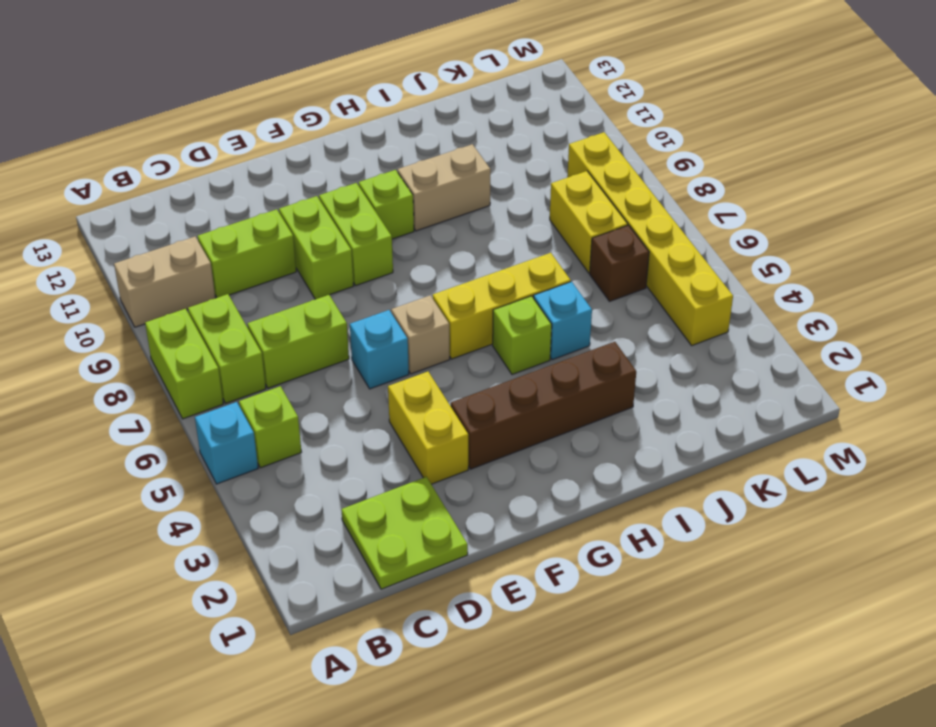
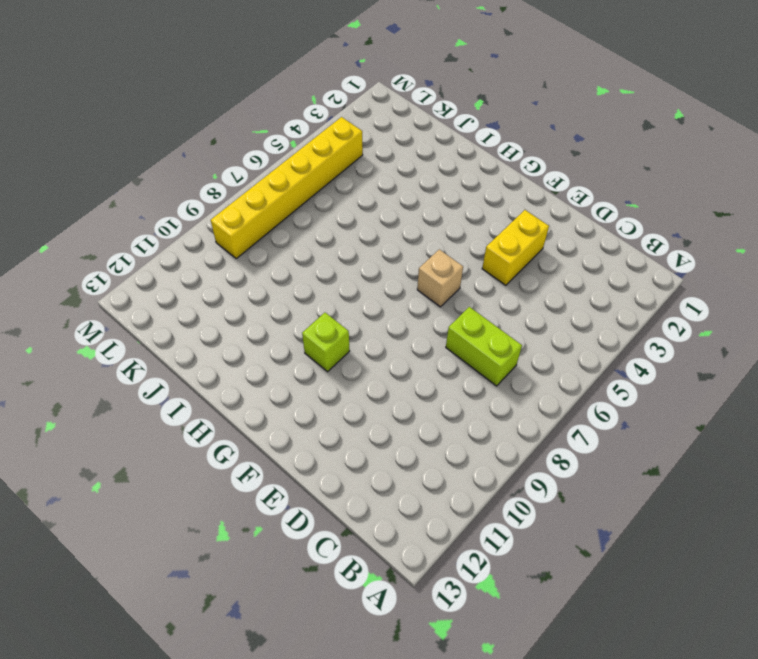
none -> cyan brick A5 level 1
none -> lime brick A7:A8 level 1
none -> tan brick A10:B10 level 1

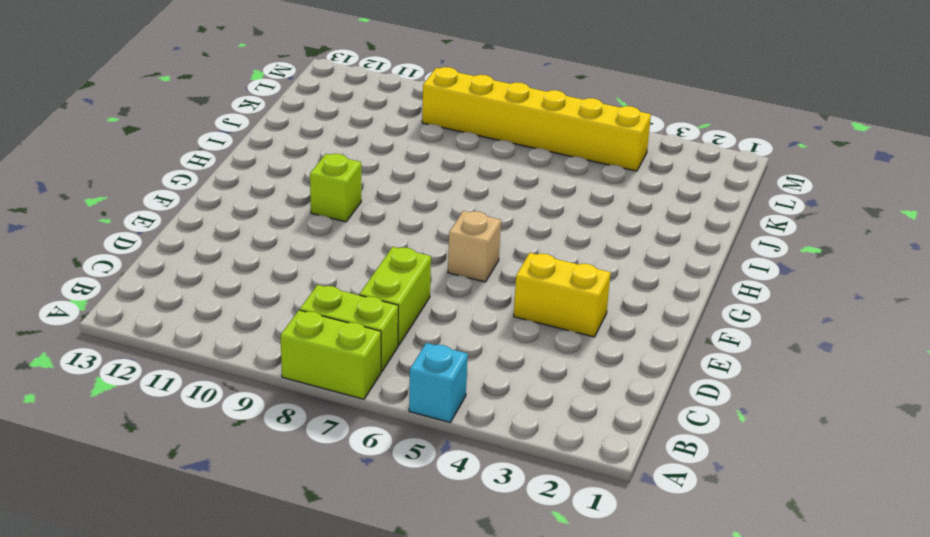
none -> tan brick A10:B10 level 1
none -> lime brick B5 level 1
none -> lime plate C1:D2 level 1

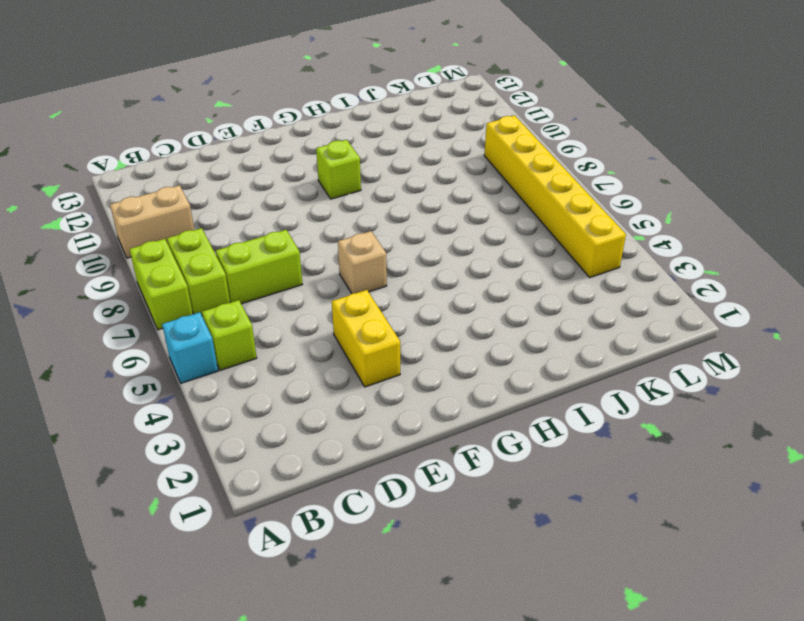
none -> lime plate C1:D2 level 1
none -> lime brick C10:D10 level 1
none -> cyan brick E6 level 1

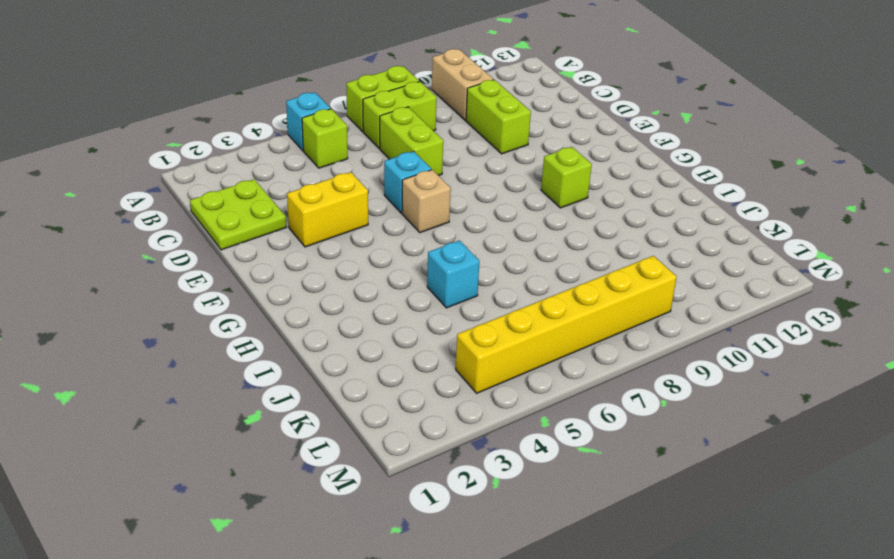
none -> lime brick E9:E10 level 1
none -> brown brick F3:I3 level 1
none -> lime brick F9:F10 level 1

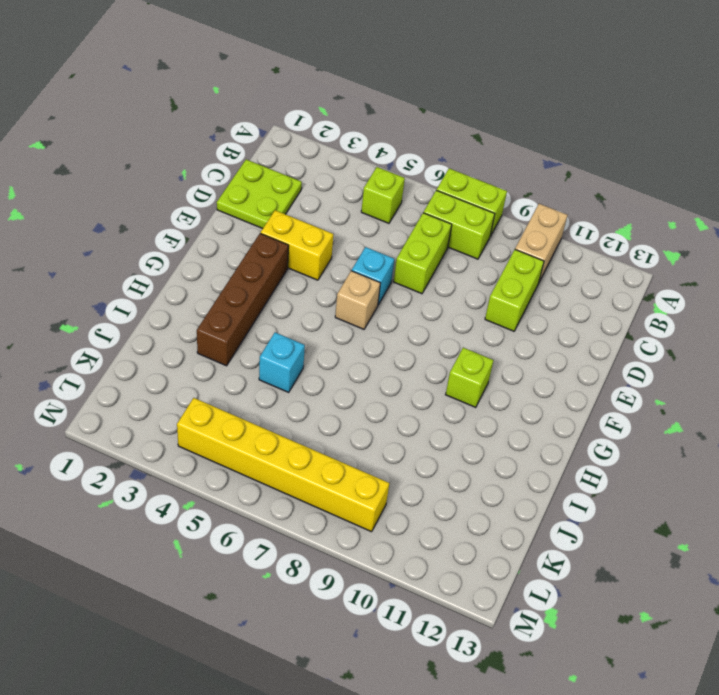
none -> cyan brick A5 level 1
none -> lime brick E9:E10 level 1
none -> lime brick F9:F10 level 1

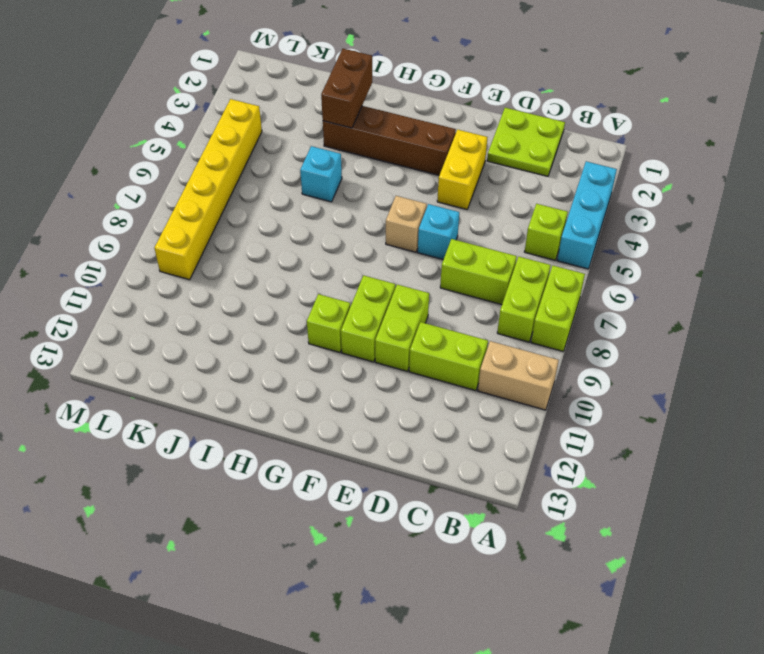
cyan brick A3:A5 level 1 -> cyan brick A5 level 1
brown brick I2:I3 level 2 -> none
none -> yellow brick G6:I6 level 1
none -> lime brick H5 level 1
none -> tan brick H10:I10 level 1

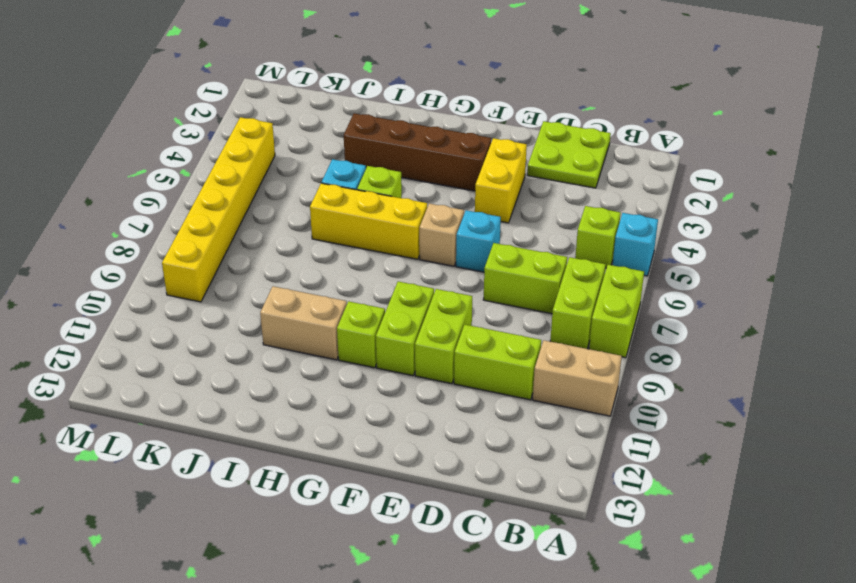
none -> brown brick K6 level 1
none -> yellow brick K7:K8 level 1

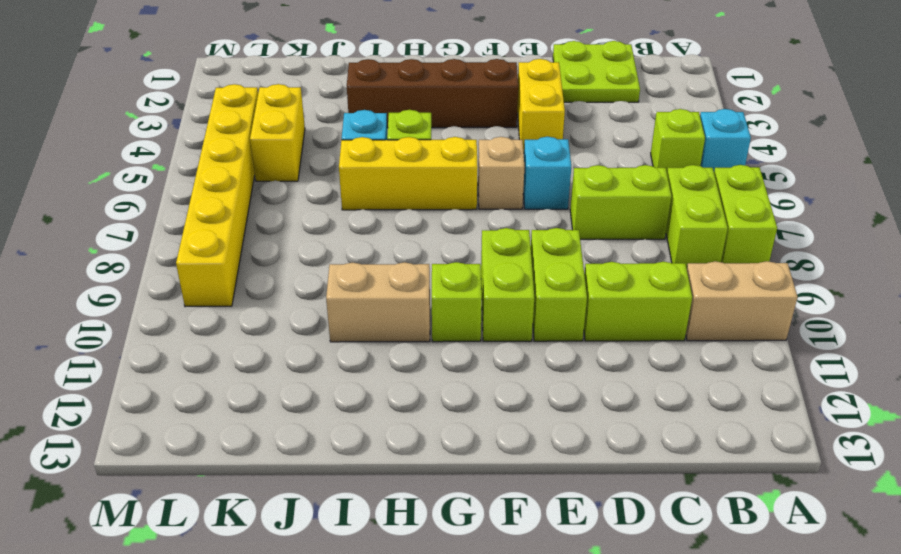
yellow brick K4:K5 level 1 -> yellow brick K7:K8 level 1
none -> brown brick K6 level 1

